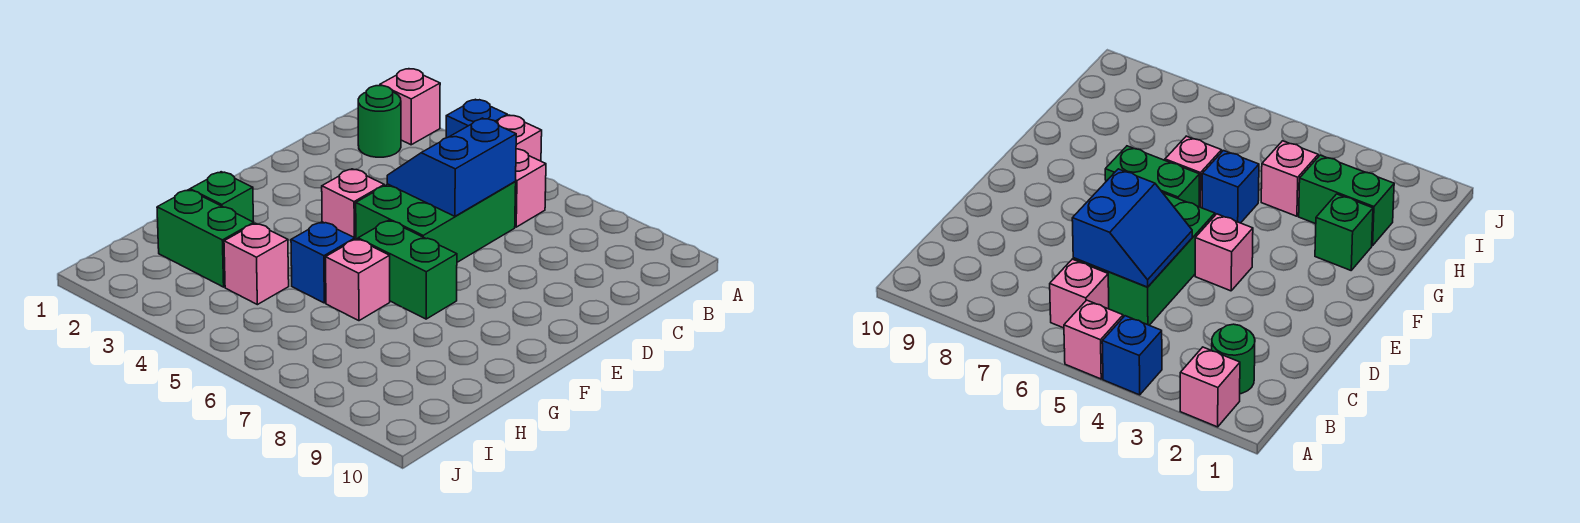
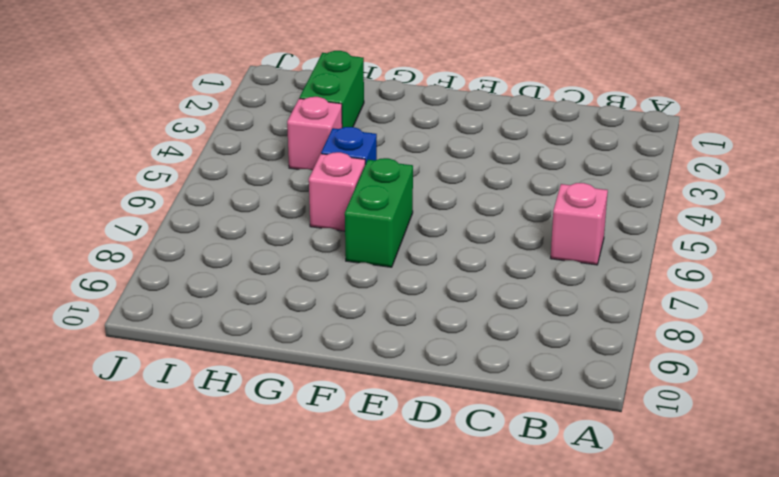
none -> pink brick A2 level 1
none -> blue brick A4 level 1
none -> pink brick A5 level 1

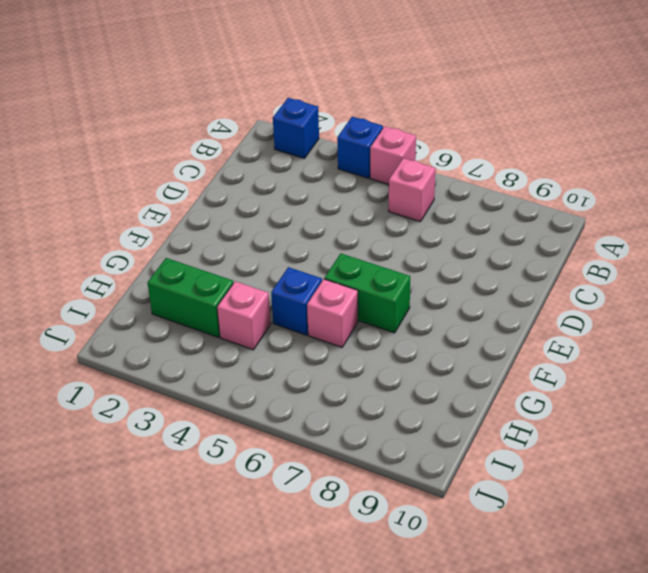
blue brick A2 level 1 -> pink brick A2 level 1
none -> green round brick B2 level 1
none -> green brick C5:E6 level 1
none -> pink brick E4 level 1

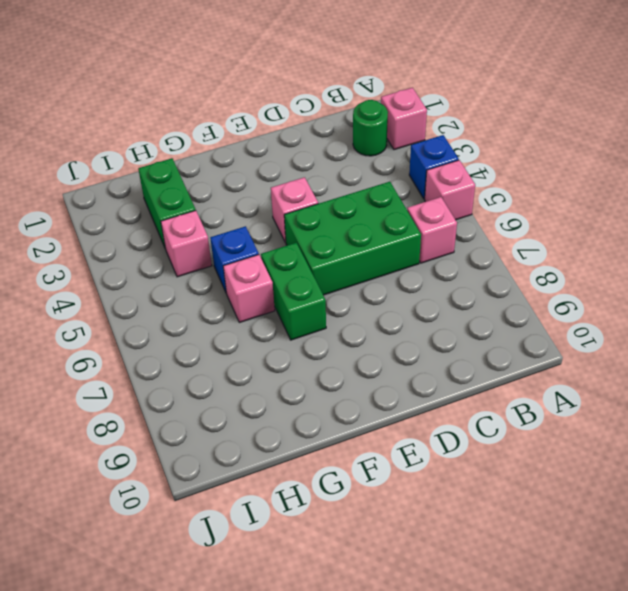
none -> green brick G2 level 1
none -> blue slope C5:D6 level 2 top 6

